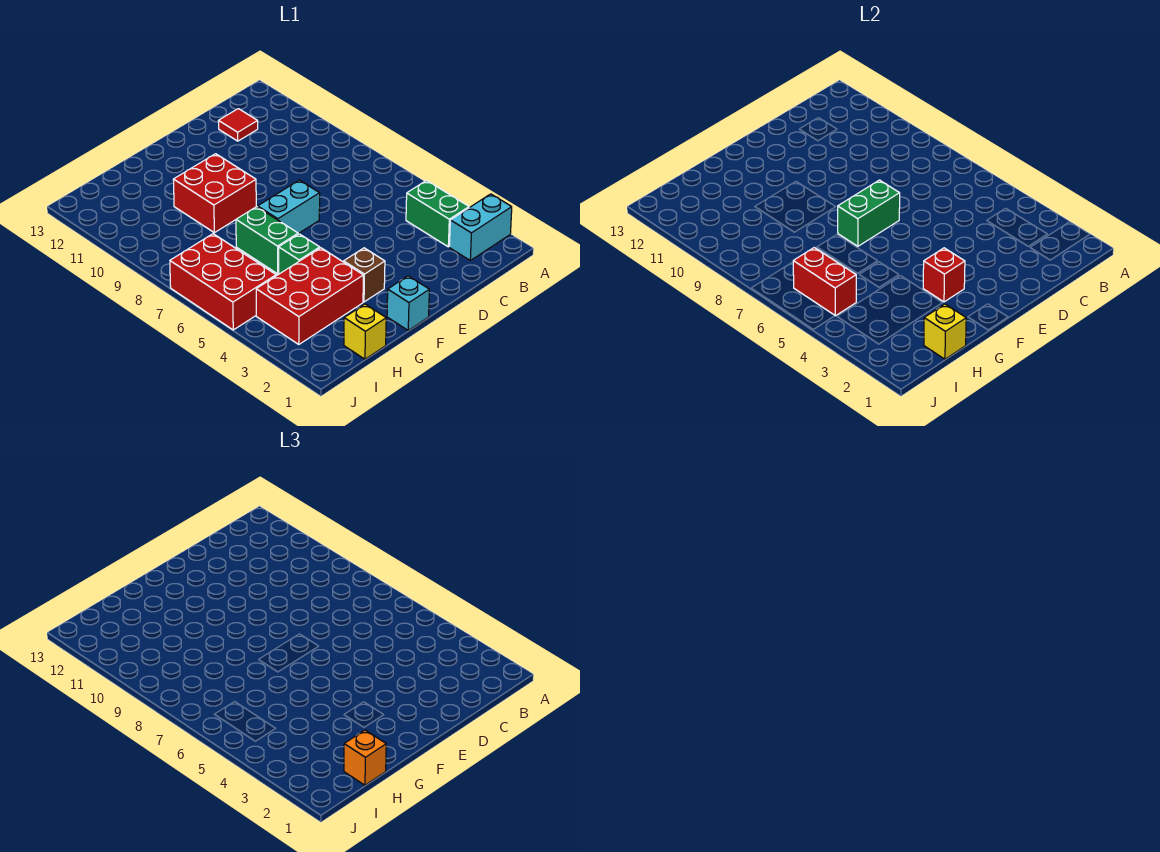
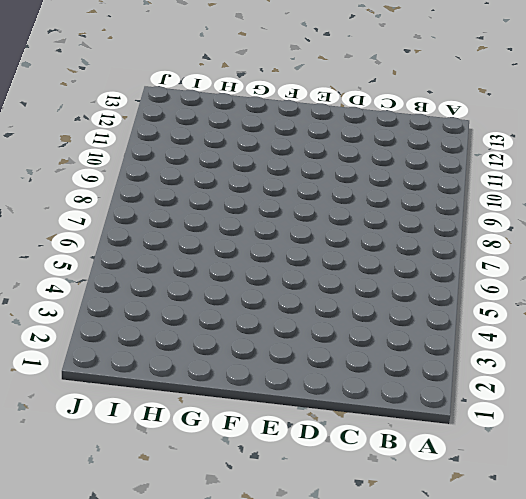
none -> cyan brick A2:B2 level 1
none -> green brick B3:B4 level 1
none -> red tile C12 level 1

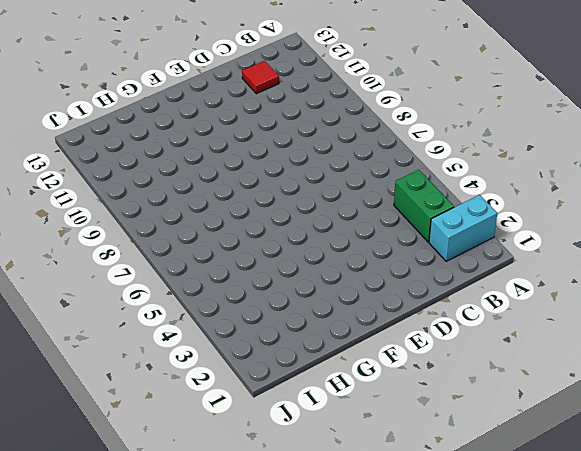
none -> cyan brick E7:F7 level 1
none -> cyan brick F1 level 1
none -> brown brick F3 level 1

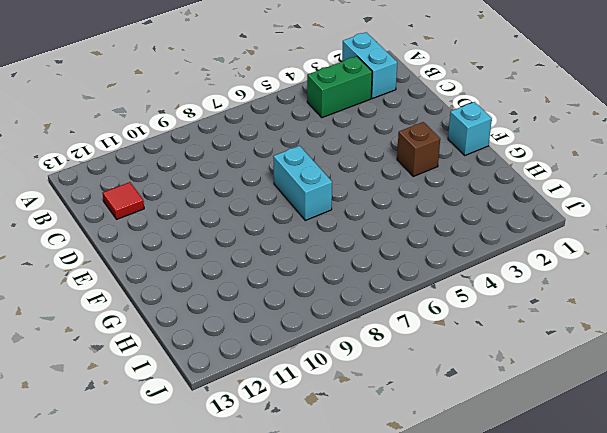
none -> red brick F9:G10 level 1
none -> red brick G3:I4 level 1
none -> green brick G5 level 1

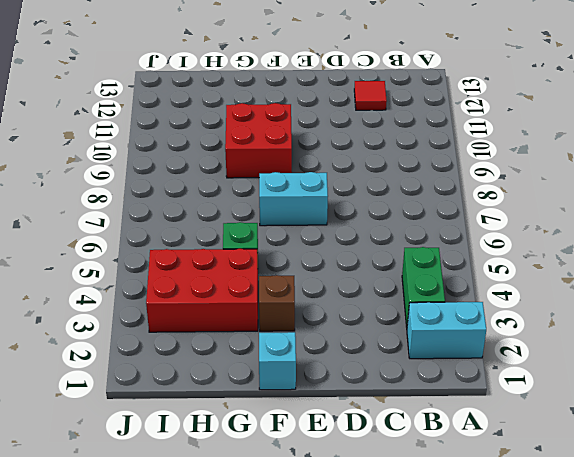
none -> green brick G6:G7 level 1
none -> yellow brick H1 level 1
none -> red brick I5:J7 level 1

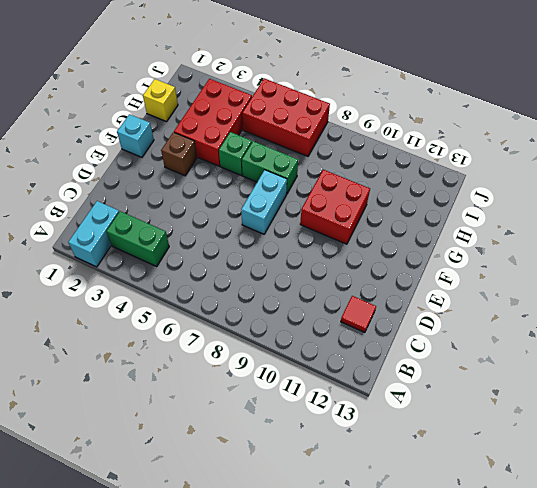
none -> green brick E7:F7 level 2
none -> red brick F3 level 2
none -> yellow brick H1 level 2

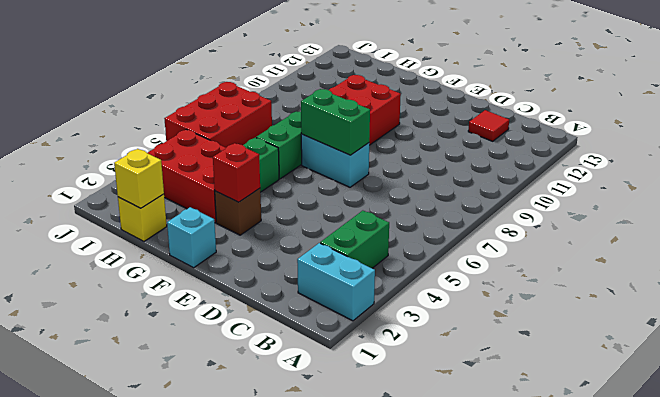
none -> red brick I5:I6 level 2
none -> orange brick H1 level 3

